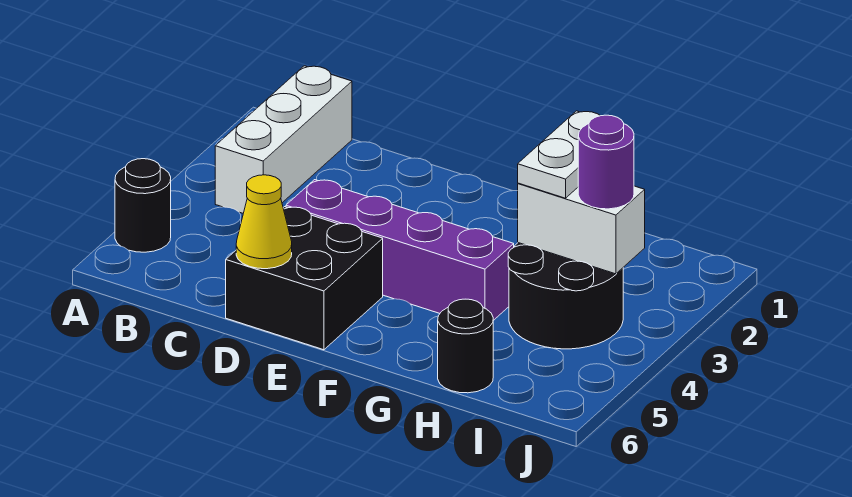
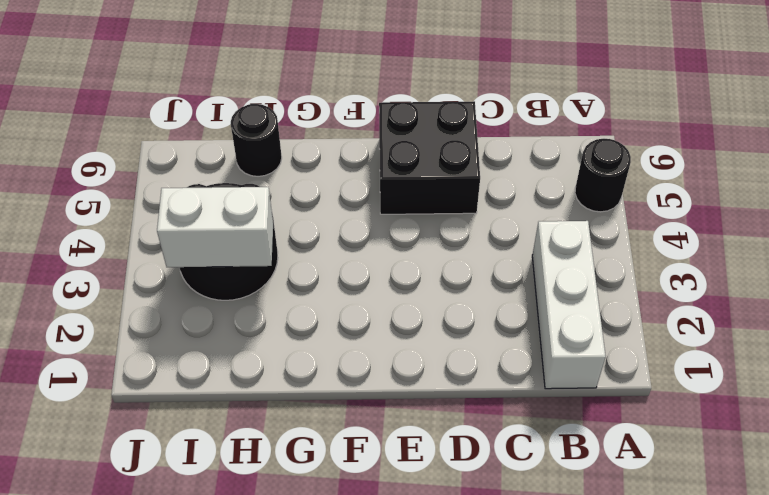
none -> purple brick D4:G4 level 1
none -> yellow cone D6 level 2

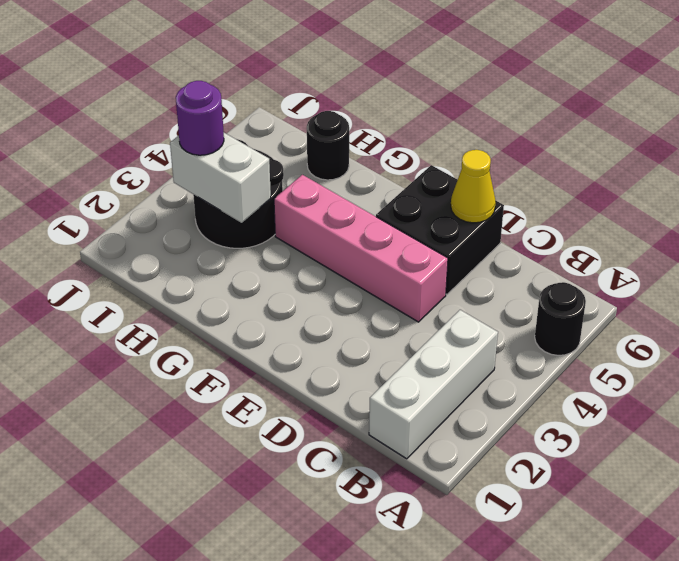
pink brick D4:G4 level 1 -> purple brick D4:G4 level 1
none -> white plate H2:H3 level 3

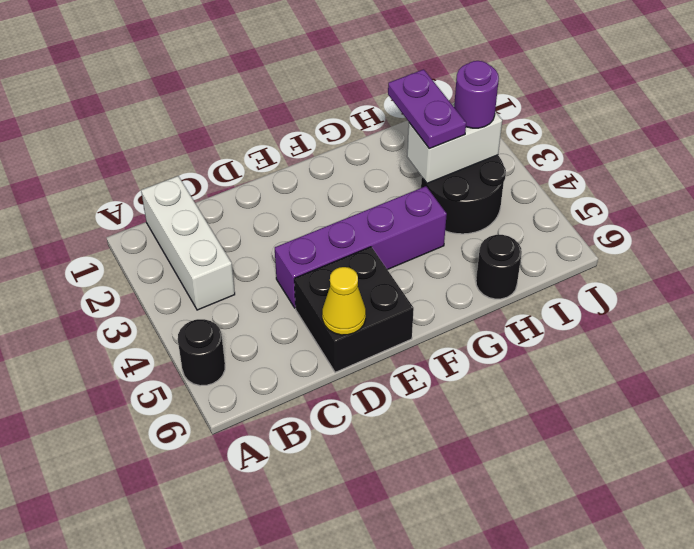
purple plate H2:H3 level 3 -> white plate H2:H3 level 3

